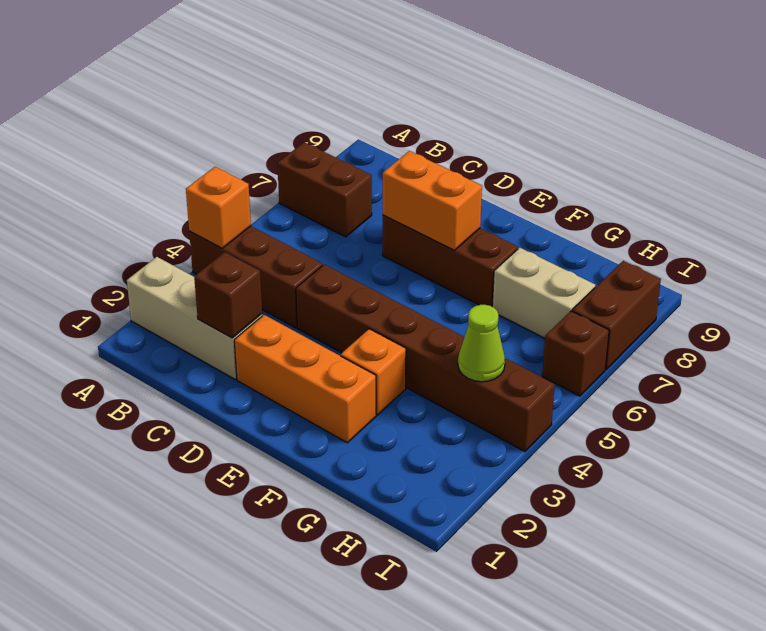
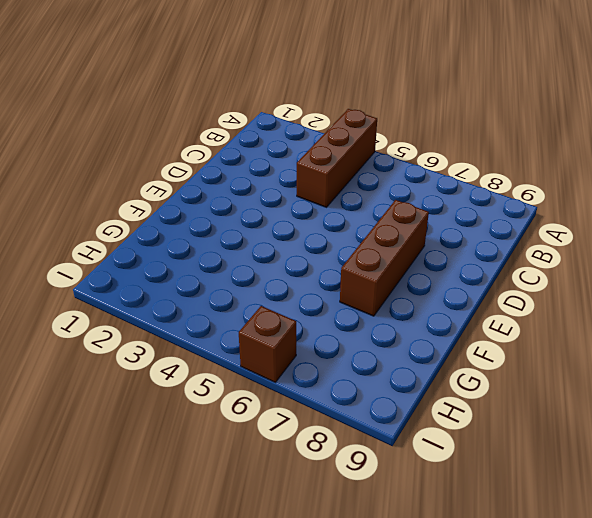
none -> tan brick A2:C2 level 1
none -> brown brick A7:B7 level 1
none -> orange brick D2:F2 level 1

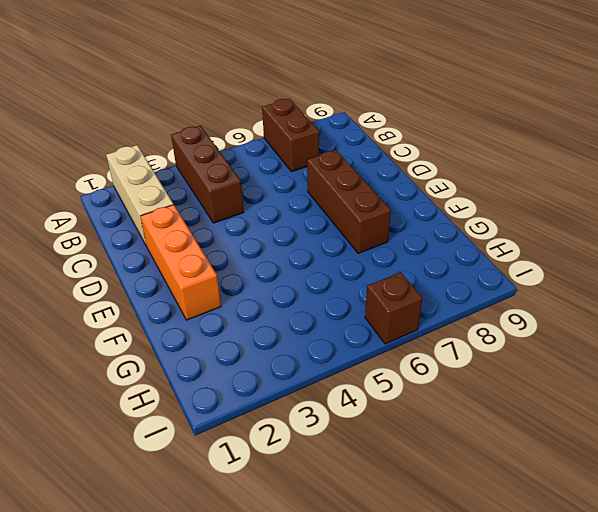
none -> brown brick D4:I4 level 1
none -> orange brick F3 level 1
none -> tan brick G7:H7 level 1

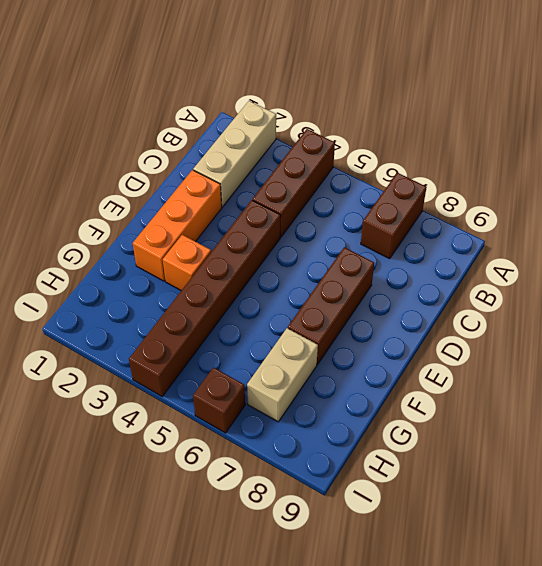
none -> brown brick I7:I8 level 1
none -> orange brick A4 level 2
none -> brown brick C2 level 2

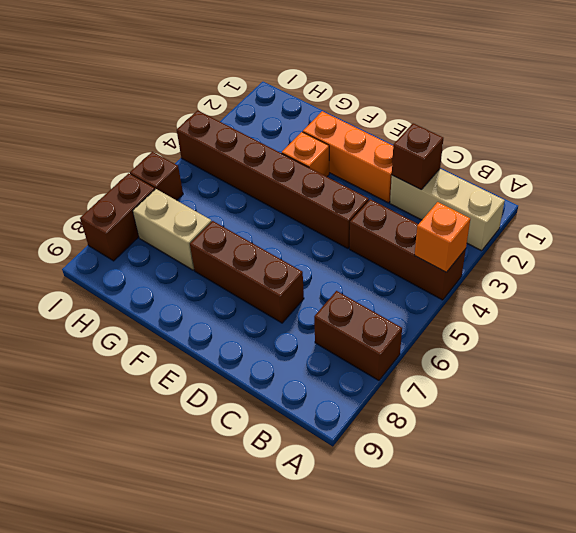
none -> orange brick D7:E7 level 2
none -> lime cone H4 level 2

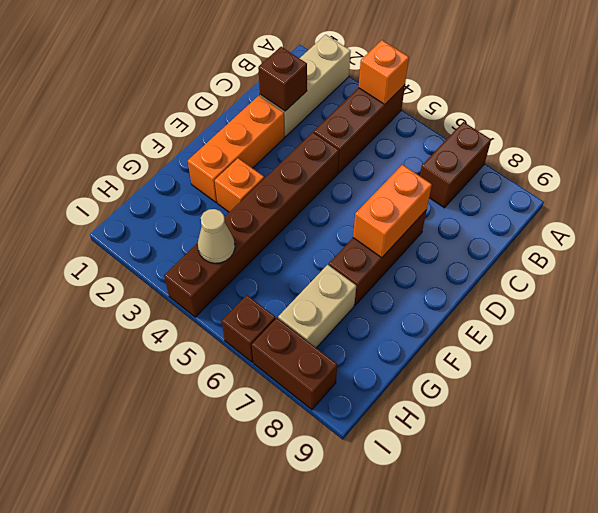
tan cone H4 level 2 -> lime cone H4 level 2

